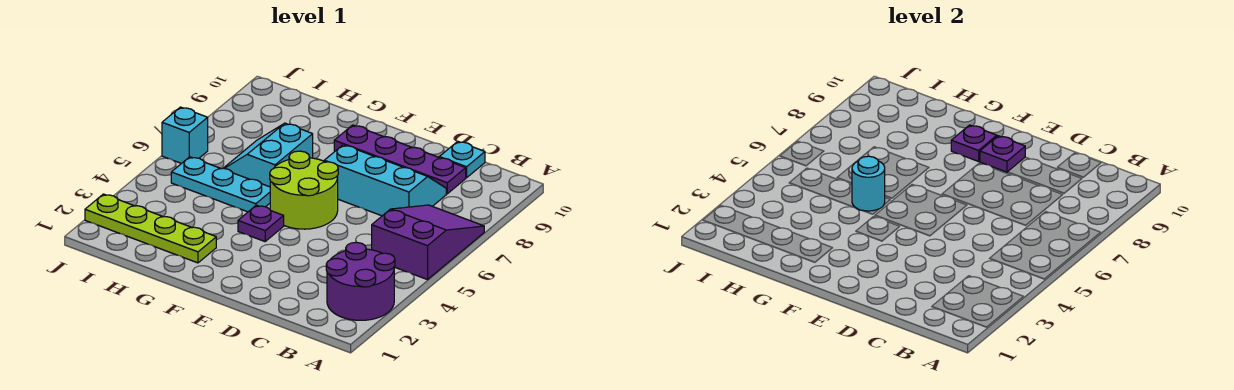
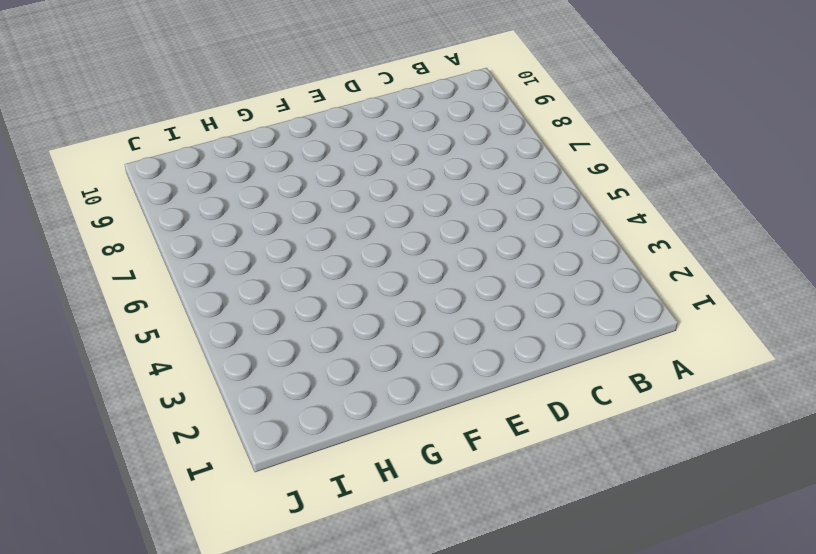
none -> purple round brick A2:B3 level 1
none -> purple slope A5:B7 level 1 top 5
none -> cyan slope C7:E8 level 1 top 7

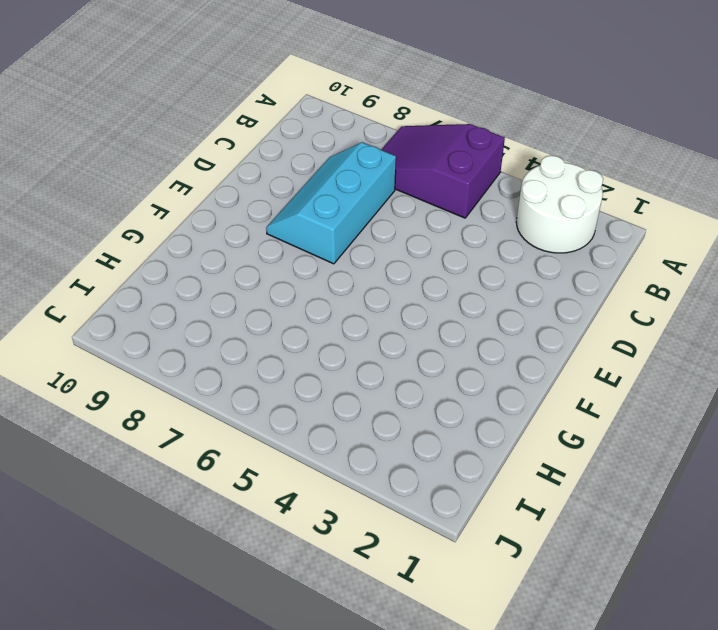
white round brick A2:B3 level 1 -> purple round brick A2:B3 level 1
none -> purple plate C9:F9 level 1
none -> cyan plate C10 level 1
none -> lime round brick E5:F6 level 1

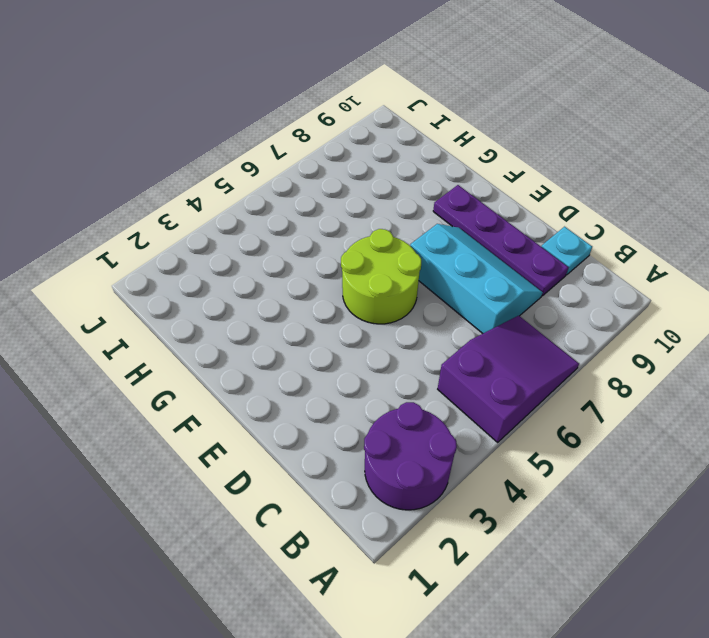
none -> purple plate F4 level 1
none -> lime plate G2:J2 level 1
none -> cyan plate G5:I5 level 1

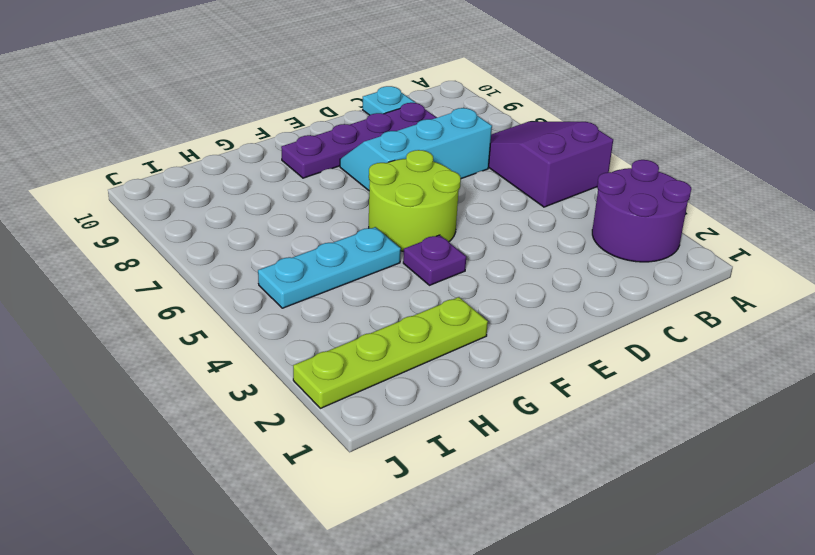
none -> cyan slope G6:H7 level 1 top G
none -> cyan brick J6 level 1
none -> purple plate E9 level 2

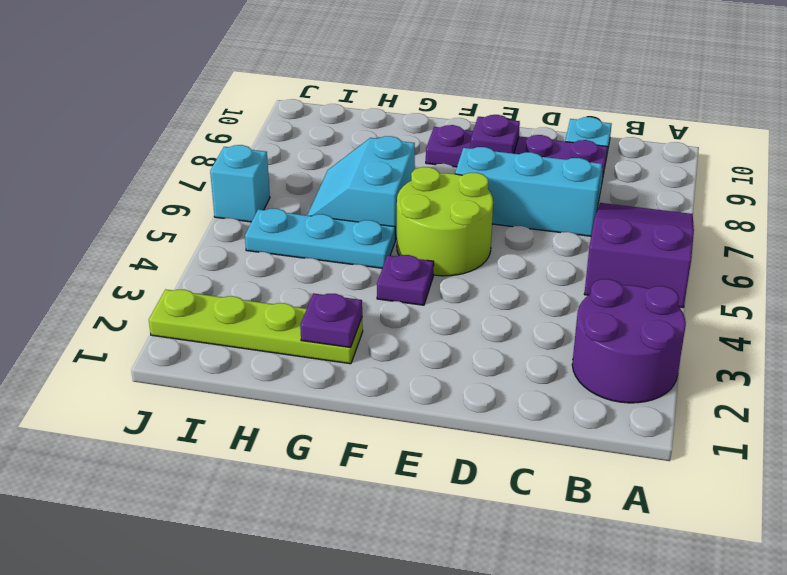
purple plate G2 level 2 -> purple plate F9 level 2
none -> cyan round brick G5 level 2

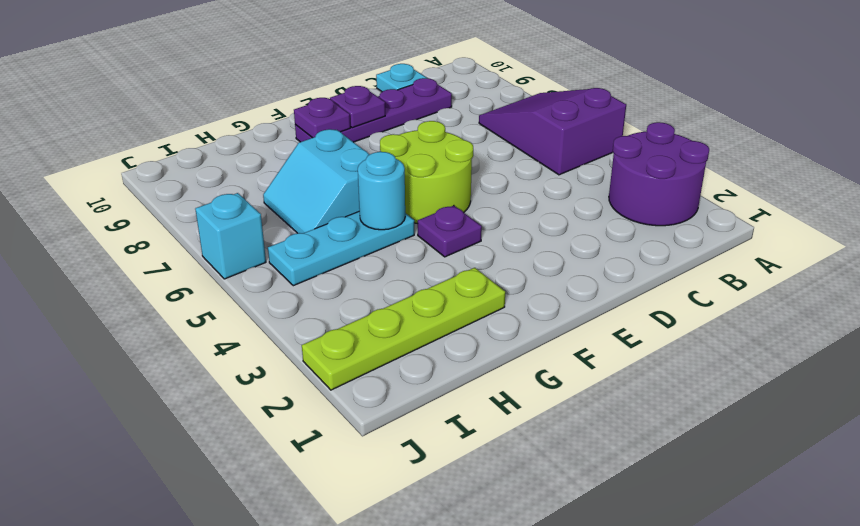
none -> cyan slope C7:E8 level 1 top 7

